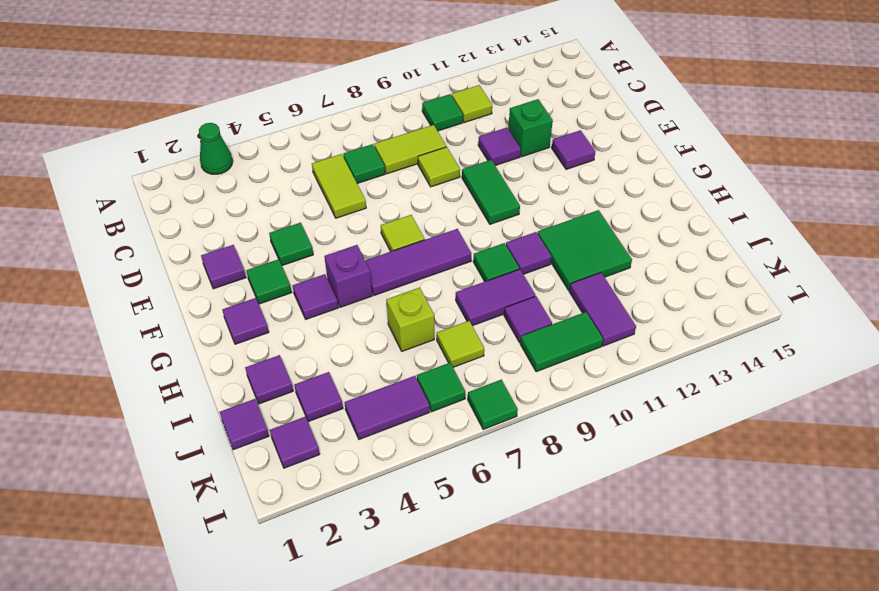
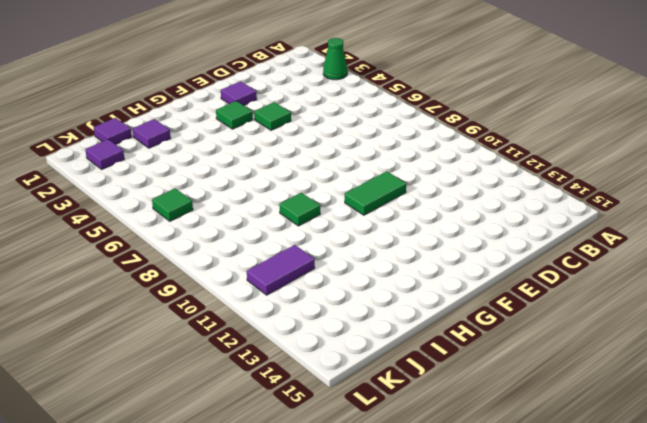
none -> green tile B10 level 1
none -> lime tile B11 level 1
none -> lime tile C6:D6 level 1
none -> green tile C7 level 1

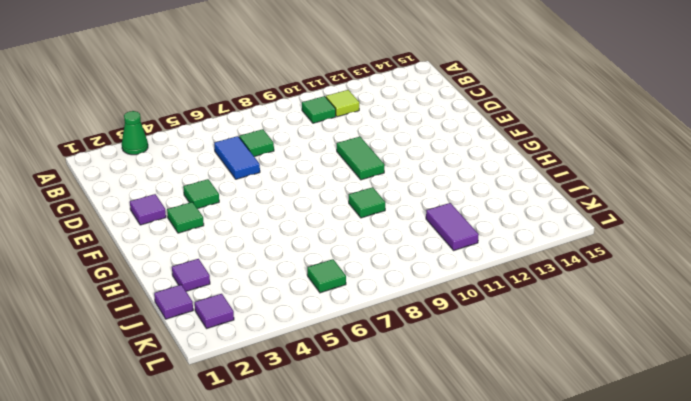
blue tile C6:D6 level 1 -> lime tile C6:D6 level 1
none -> lime tile C8:C9 level 1
none -> lime tile D9 level 1
none -> purple tile D11 level 1
none -> green brick D12 level 1

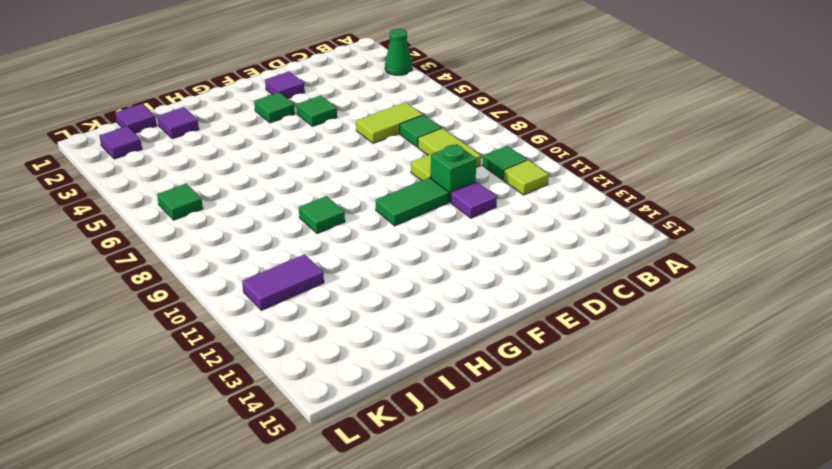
green brick D10 level 1 -> green brick D12 level 1
none -> purple tile E13 level 1
none -> lime tile F7 level 1
none -> purple tile G2 level 1
none -> purple tile G4 level 1

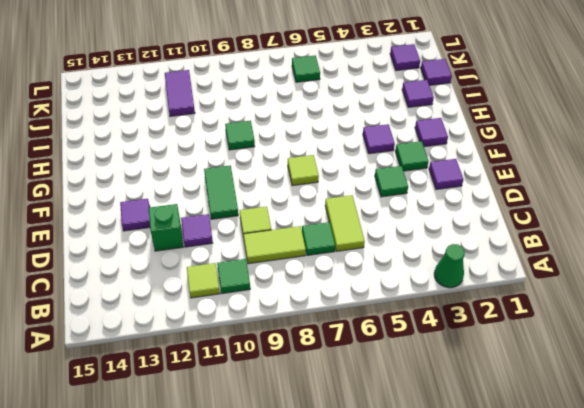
none -> purple brick G5 level 1
none -> purple tile G6:G8 level 1
none -> purple tile H10 level 1
none -> green tile H11:I12 level 1

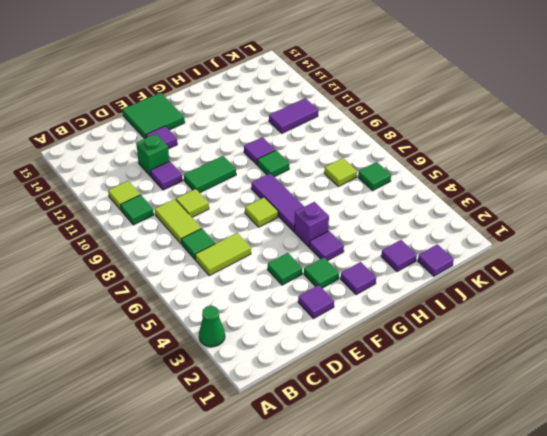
green tile E14:F15 level 1 -> green tile H11:I12 level 1
none -> lime brick I6 level 1
none -> purple tile I8:I9 level 1
none -> purple tile J3 level 1
none -> purple tile J9 level 1

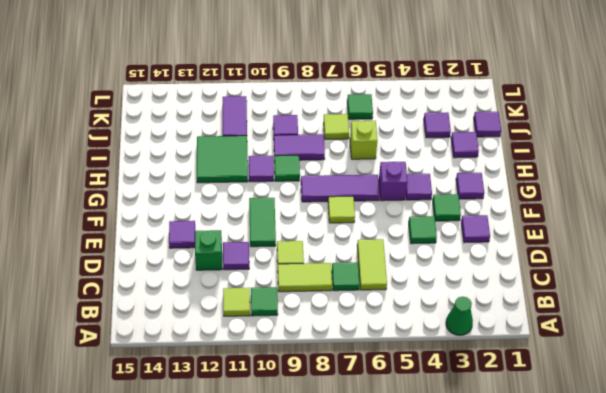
none -> purple tile K2 level 1
none -> purple tile K4:K5 level 1
none -> green tile K9:K10 level 1
none -> green tile L7 level 1

